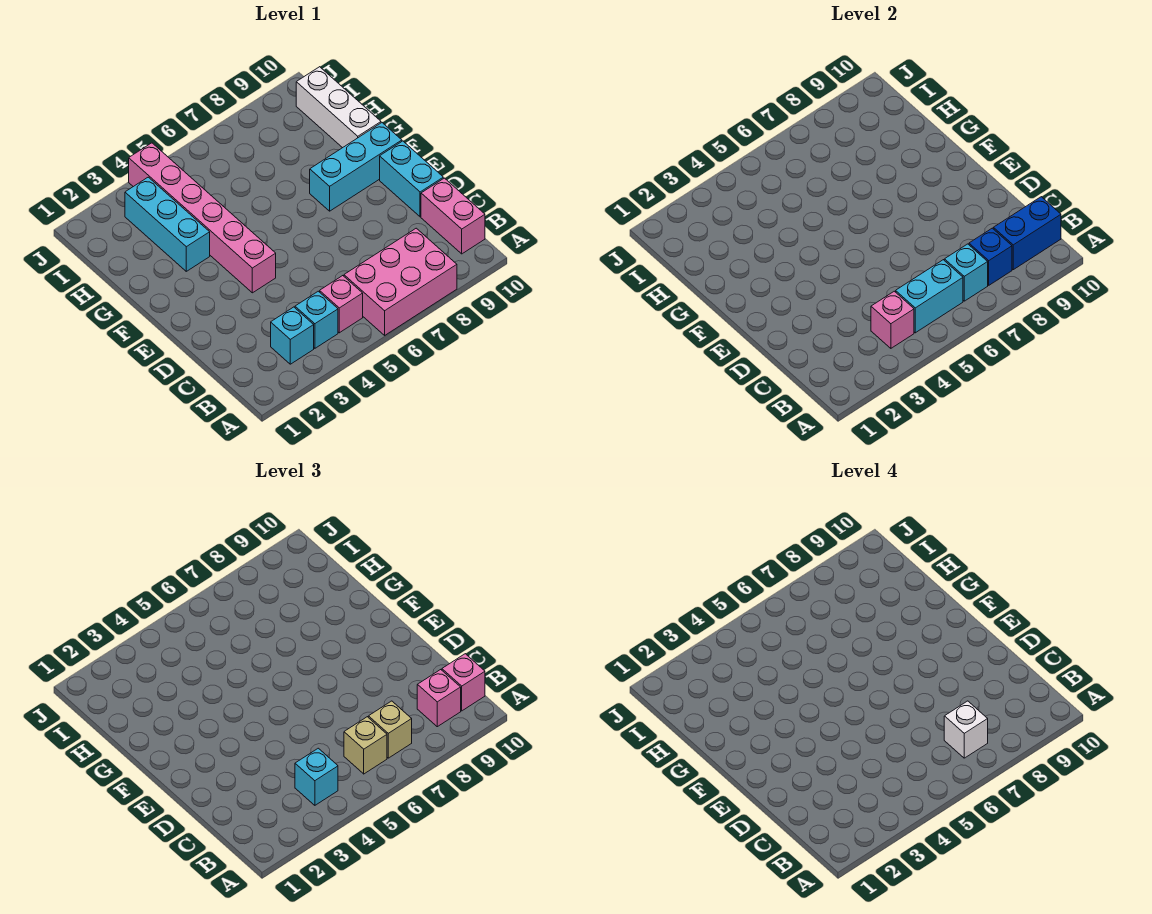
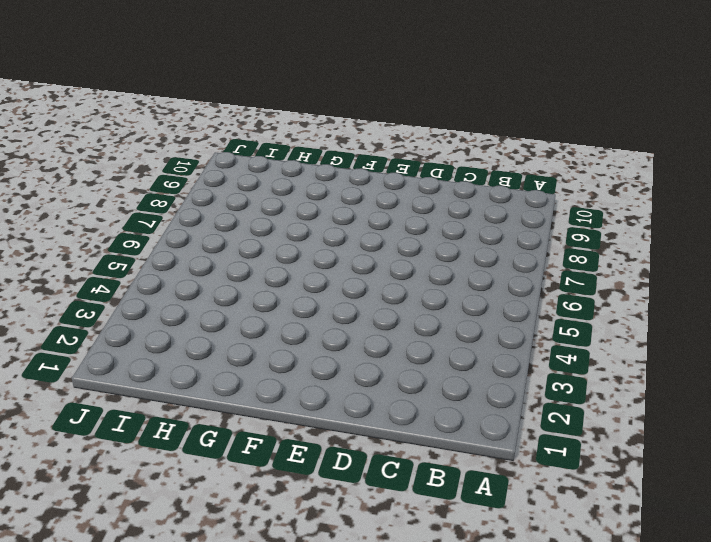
none -> pink brick A6:B8 level 1
none -> cyan brick B3 level 1
none -> cyan brick B4 level 1

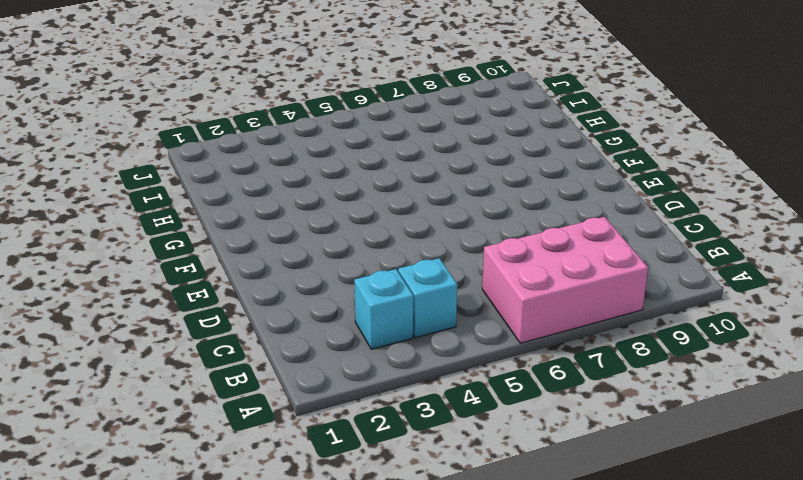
none -> pink brick B5 level 1
none -> pink brick B10:C10 level 1
none -> cyan brick D10:E10 level 1

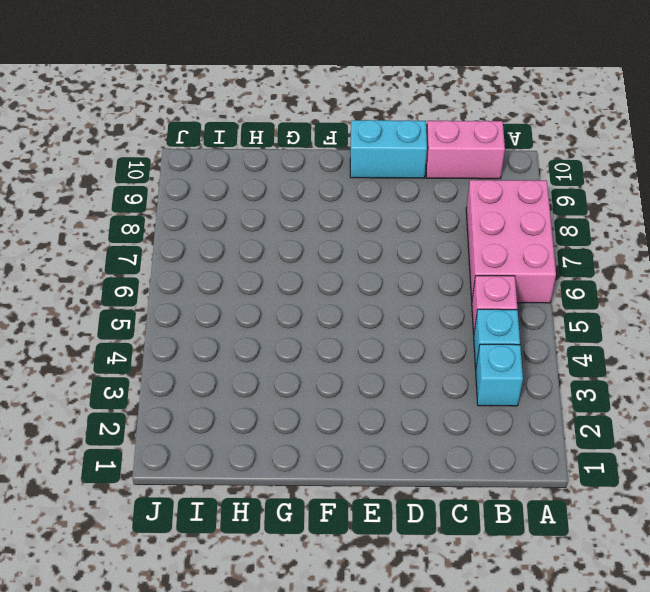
none -> pink brick E4:J4 level 1
none -> cyan brick F8:F10 level 1
none -> cyan brick G3:I3 level 1

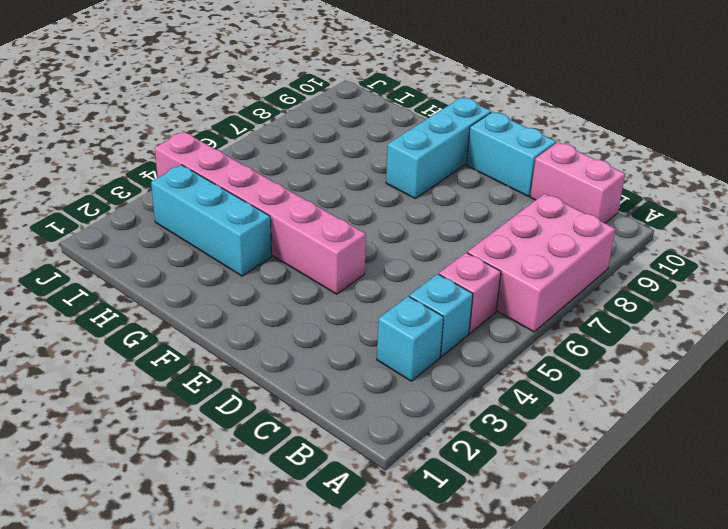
none -> white brick G10:I10 level 1
none -> pink brick B4 level 2
none -> cyan brick B5:B6 level 2

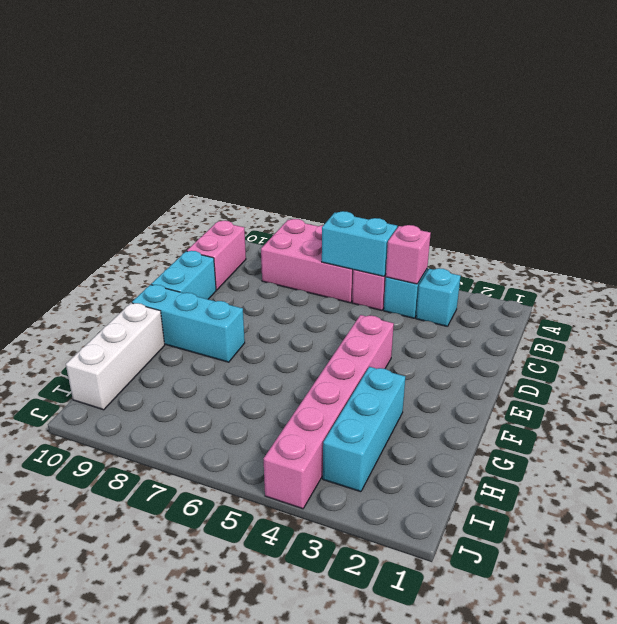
none -> cyan brick B7 level 2
none -> blue brick B8 level 2
none -> blue brick B9:B10 level 2

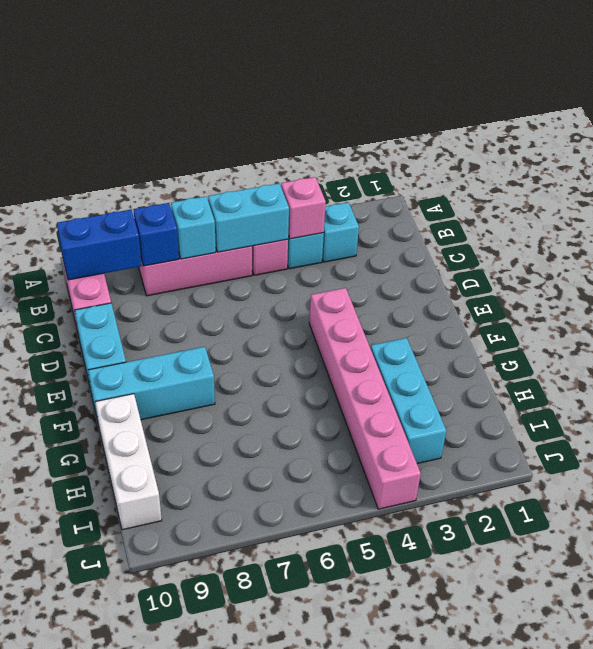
none -> cyan brick B4 level 3
none -> tan brick B6 level 3
none -> tan brick B7 level 3

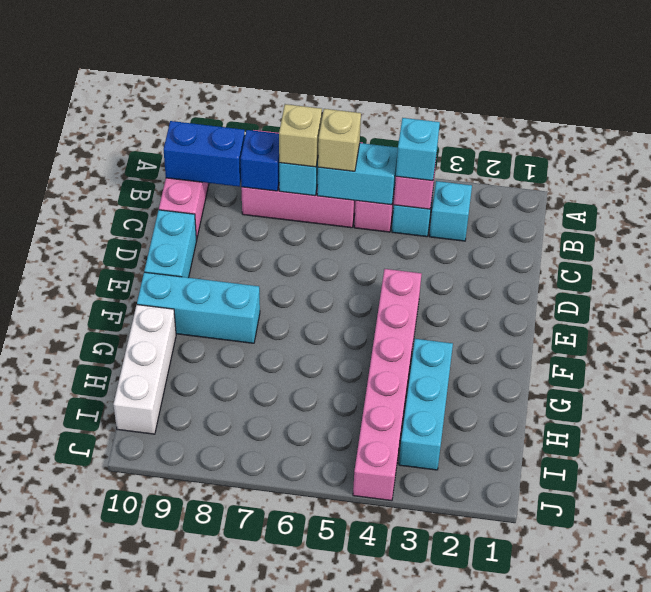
none -> pink brick B9 level 3
none -> pink brick B10 level 3
none -> white brick B7 level 4

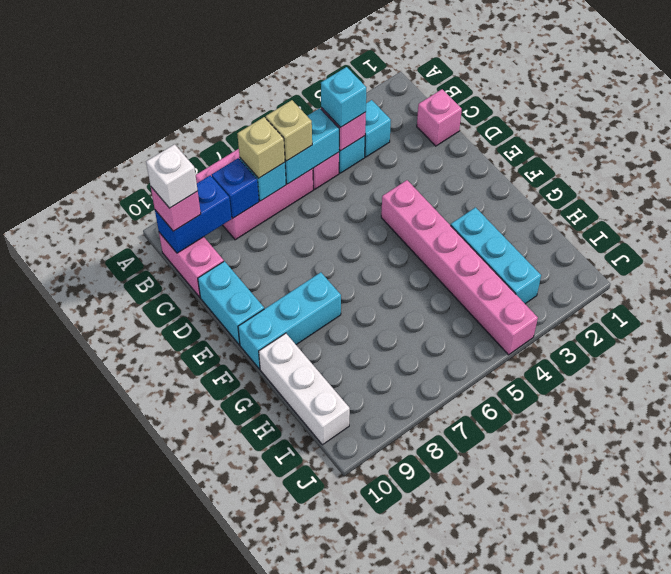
white brick B10 level 4 -> white brick B7 level 4
pink brick C1 level 1 -> pink brick B9 level 3

